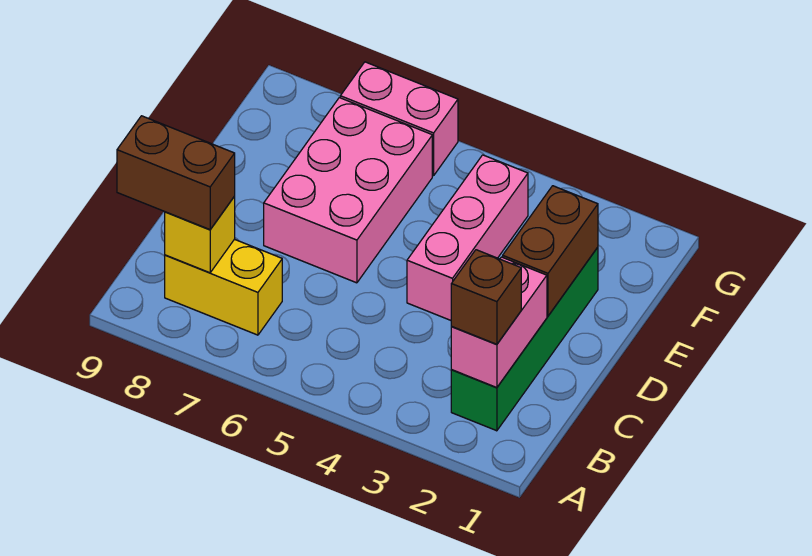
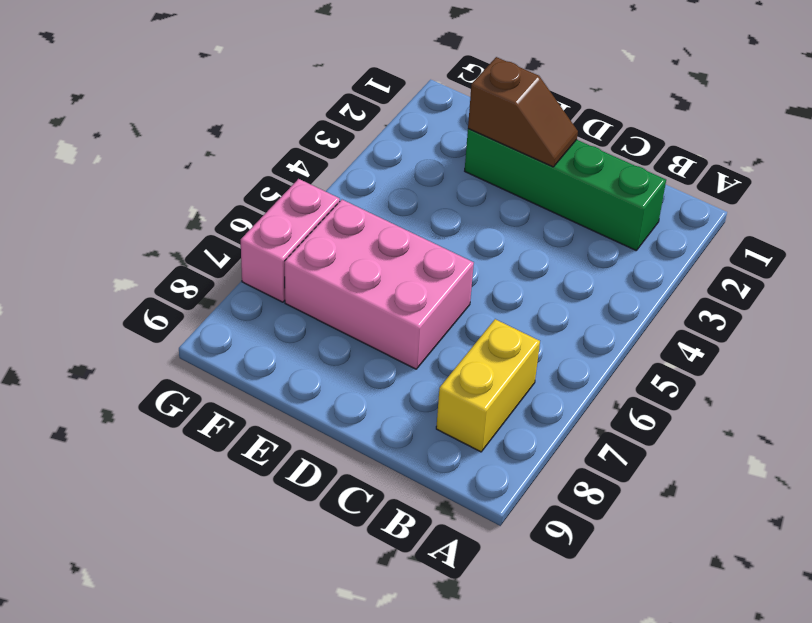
brown slope D2:E2 level 2 top E -> brown brick D2:E2 level 2
none -> pink brick D4:F4 level 1
none -> pink brick B2:C2 level 2

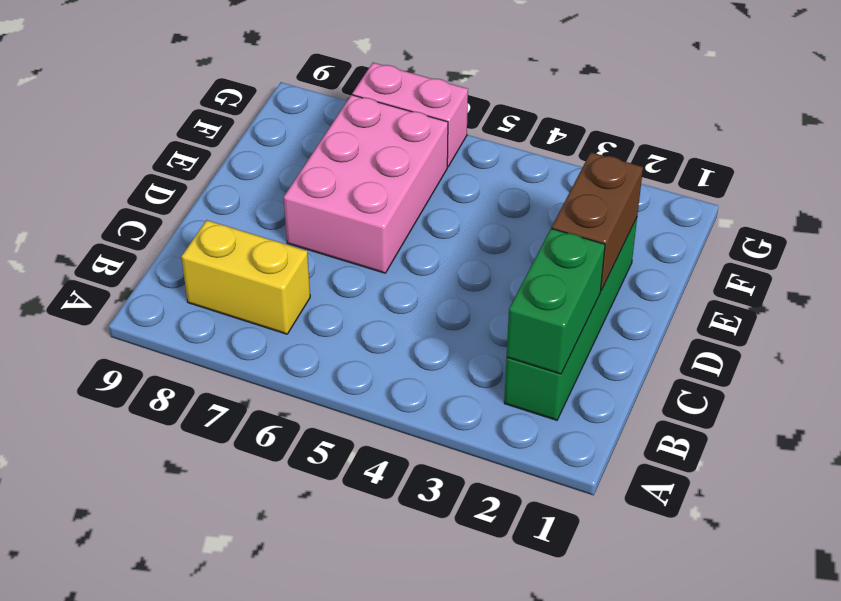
green brick B2:C2 level 2 -> pink brick B2:C2 level 2
none -> pink brick D4:F4 level 1
none -> yellow brick B8 level 2

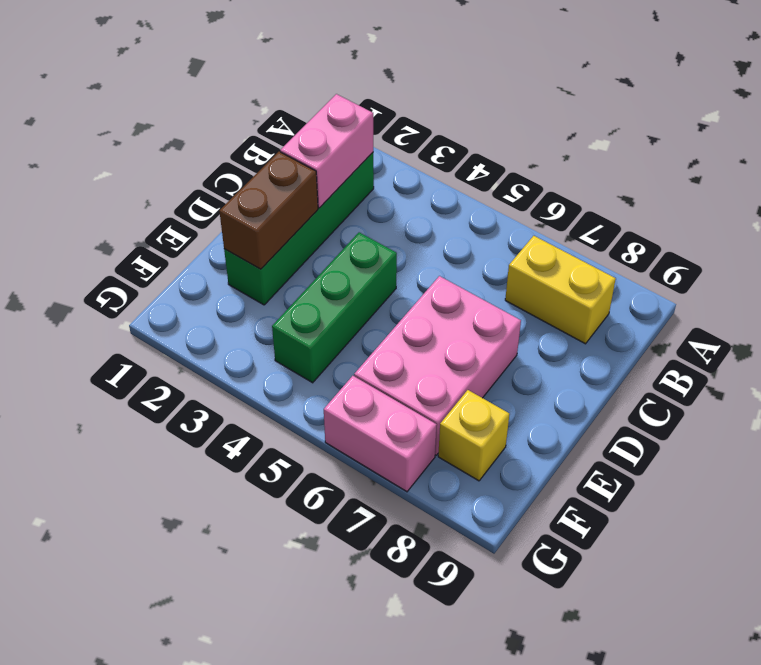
green brick D4:F4 level 1 -> pink brick D4:F4 level 1
yellow brick F8 level 1 -> yellow brick B8 level 2
none -> brown brick B2 level 3
none -> brown brick B8:B9 level 3

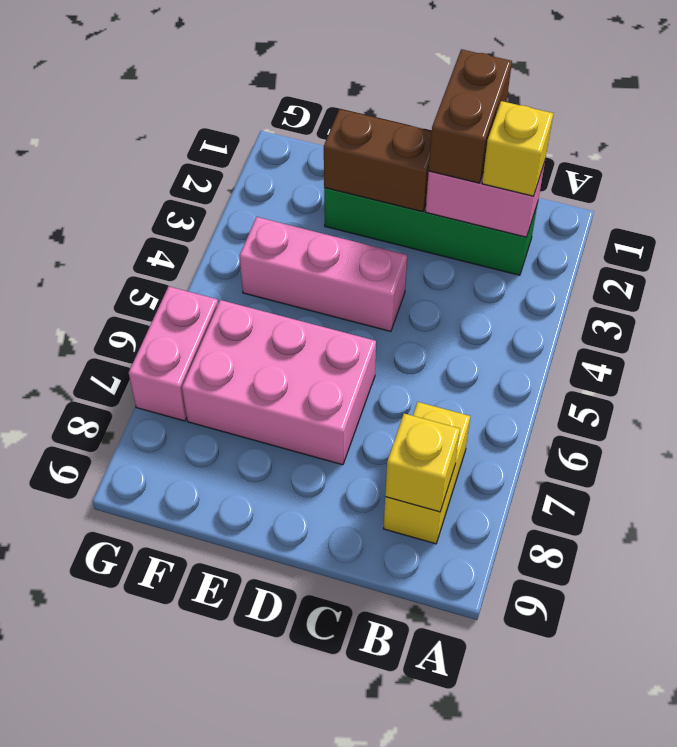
yellow brick B2 level 3 -> brown brick B2 level 3
brown brick C1:C2 level 3 -> brown brick B8:B9 level 3

